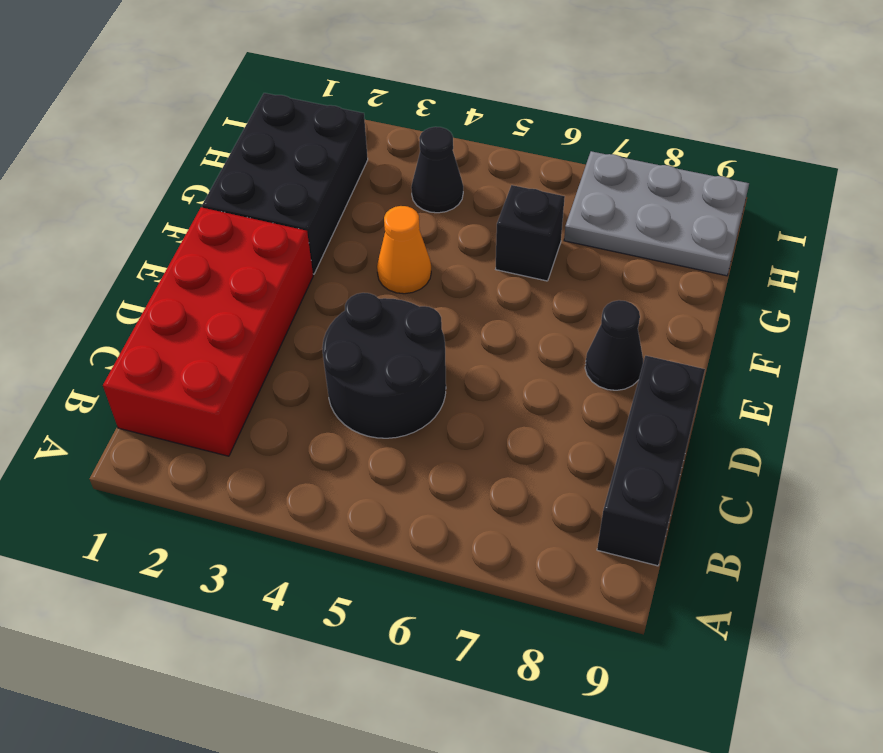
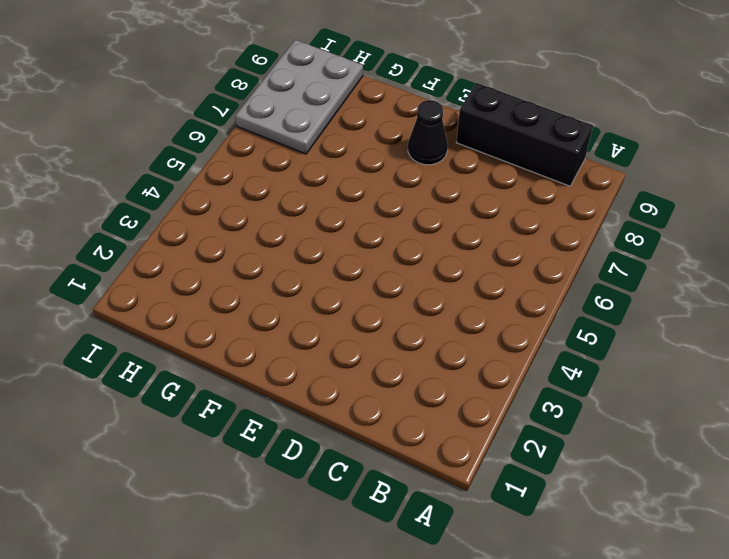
none -> red brick B1:E2 level 1
none -> black round brick C4:D5 level 1

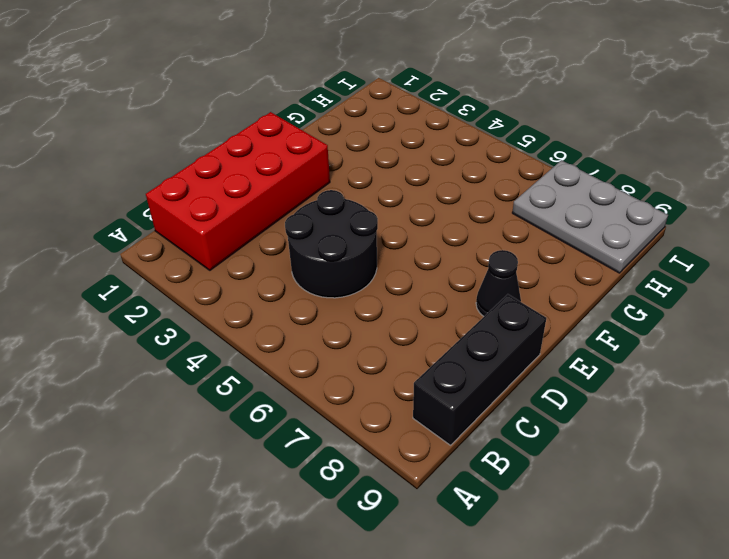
none -> black brick F1:H2 level 1
none -> orange cone F4 level 1

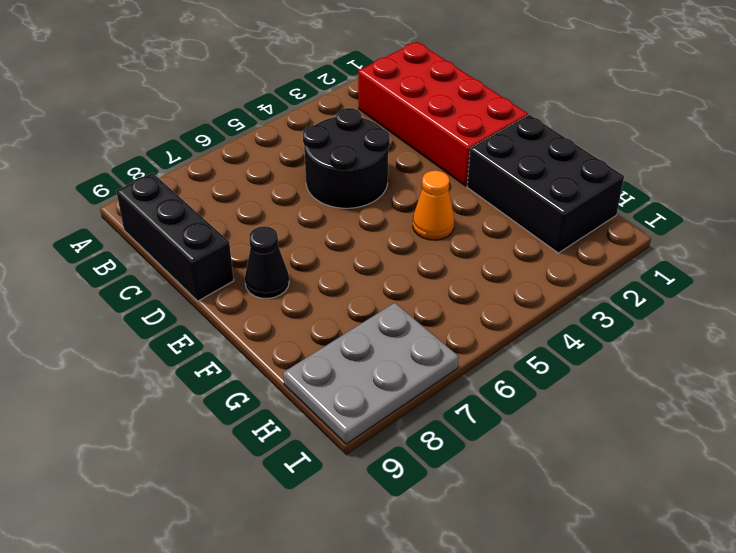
none -> black brick G6 level 1
none -> black cone H4 level 1

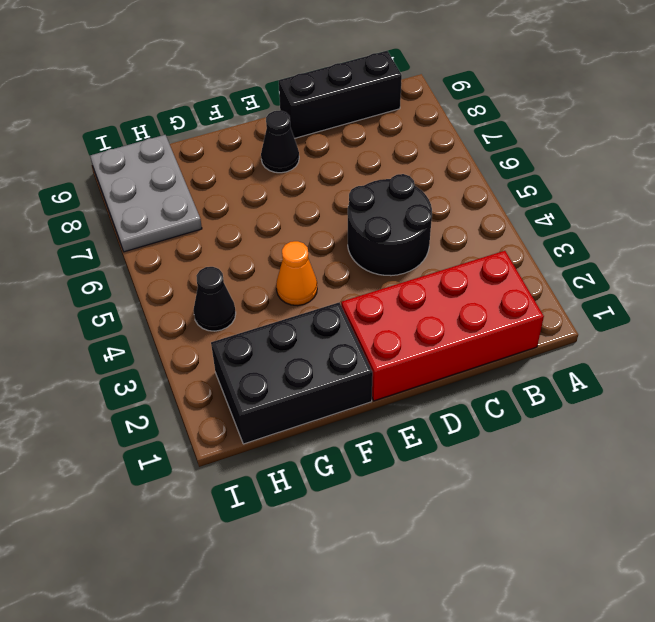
none -> black brick G6 level 1

